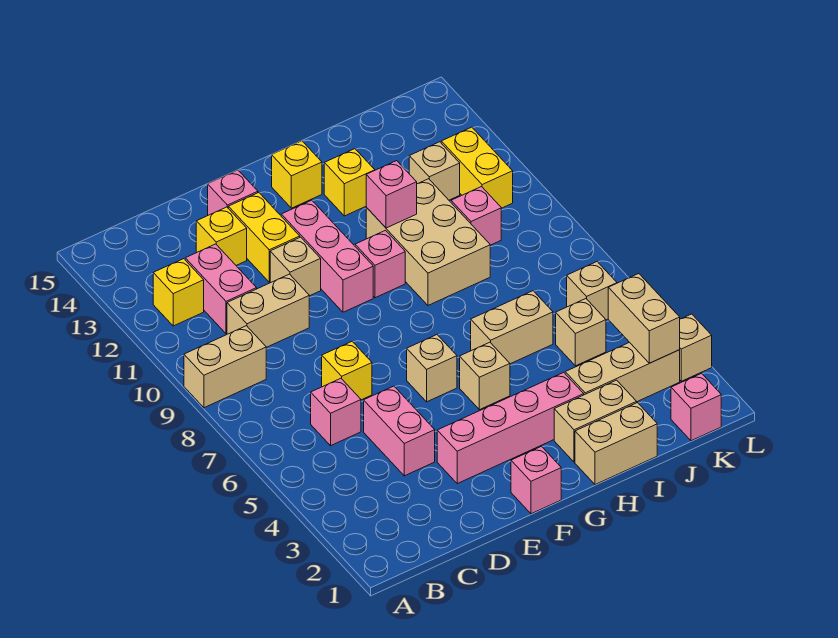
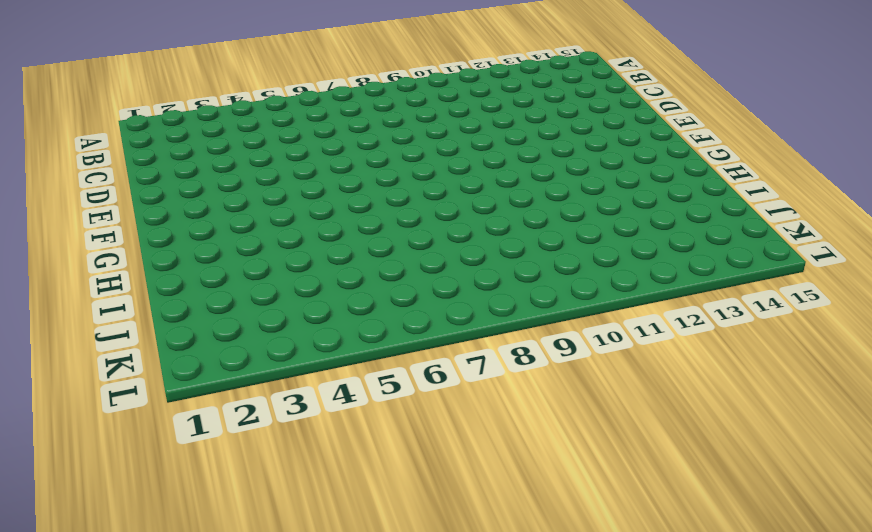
none -> tan brick A9:B9 level 1
none -> yellow brick B12 level 1
none -> pink brick C6 level 1
none -> tan brick C10:D10 level 1

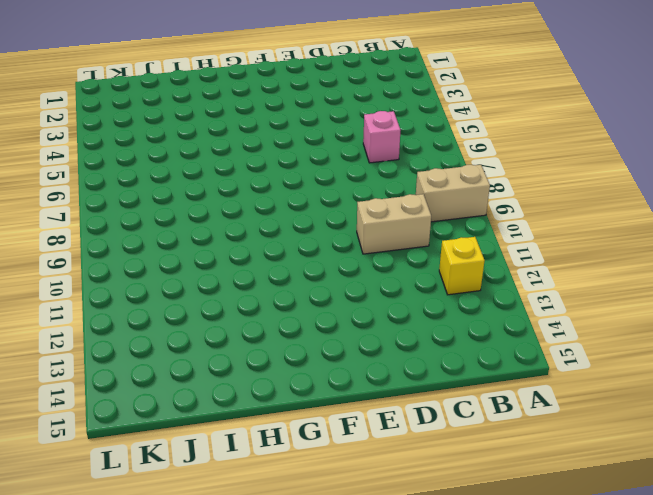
none -> pink brick C11:C12 level 1
none -> pink brick D4:D5 level 1
none -> yellow brick D7 level 1
none -> yellow brick D13 level 1

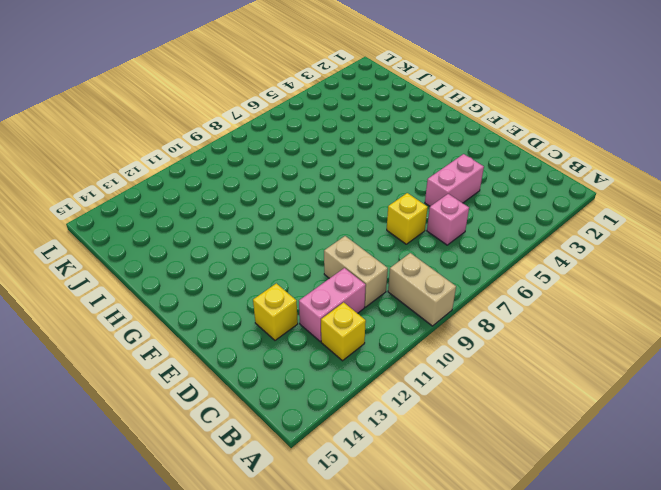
none -> pink brick E3:H3 level 1
none -> tan brick E11 level 1
none -> yellow brick E12:E13 level 1
none -> pink brick E14 level 1

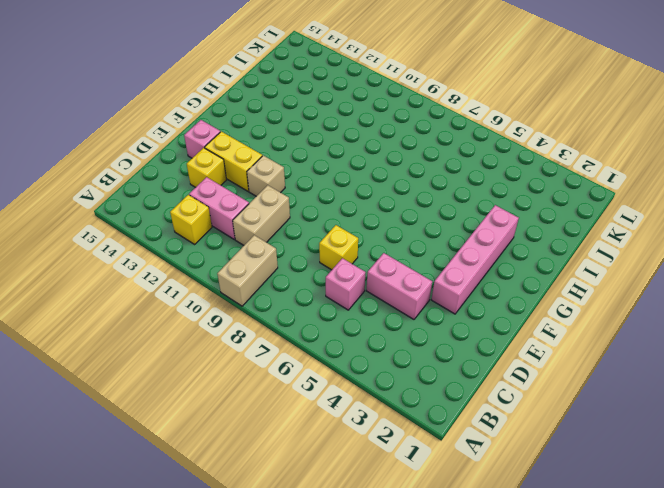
none -> pink brick F1 level 1
none -> tan brick F6 level 1
none -> pink brick F10:F12 level 1
none -> tan brick G5 level 1

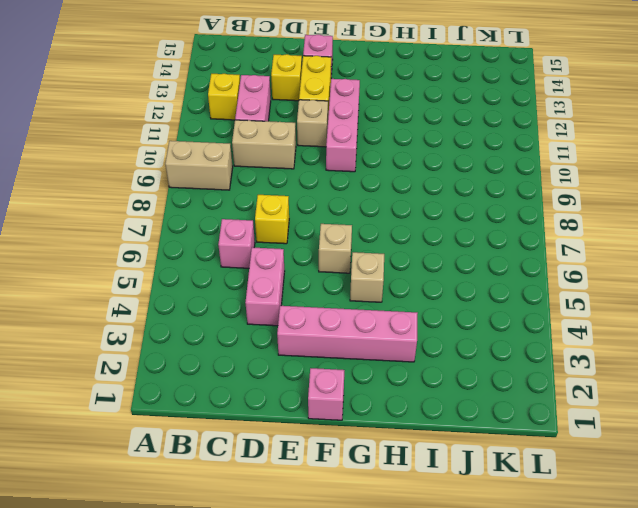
none -> pink brick G10 level 1
none -> yellow brick G14 level 1
none -> tan brick H1:I1 level 1
none -> tan brick H2:I2 level 1

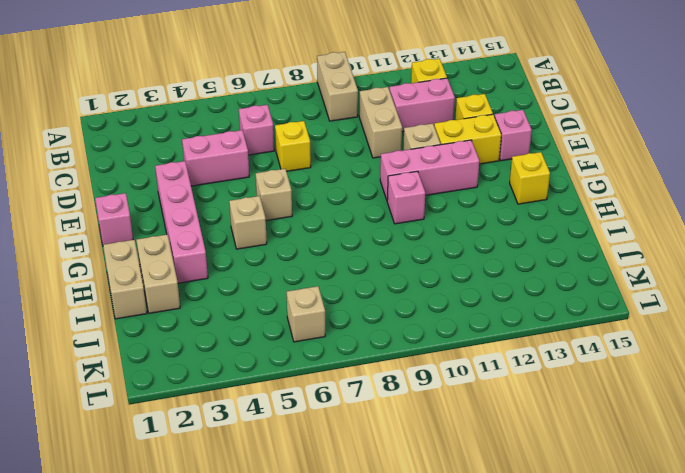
none -> tan brick H6:I6 level 1
none -> tan brick H9:I11 level 1
none -> yellow brick H13 level 1
none -> tan brick I3:K3 level 1

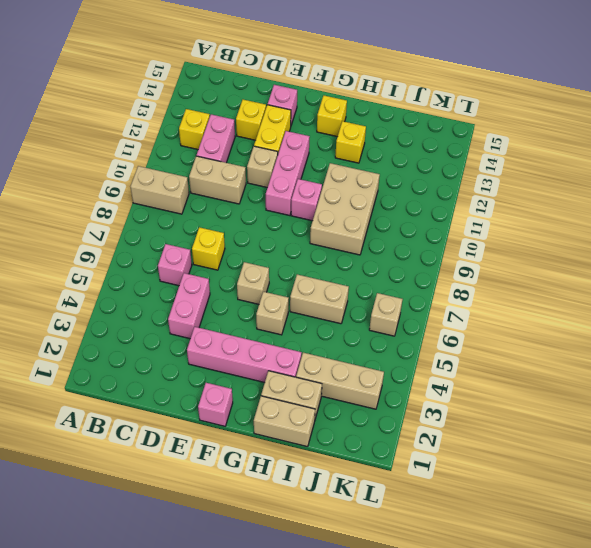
none -> tan brick J5 level 1
none -> pink brick J10 level 1
none -> tan brick J12 level 1
none -> pink brick K1 level 1

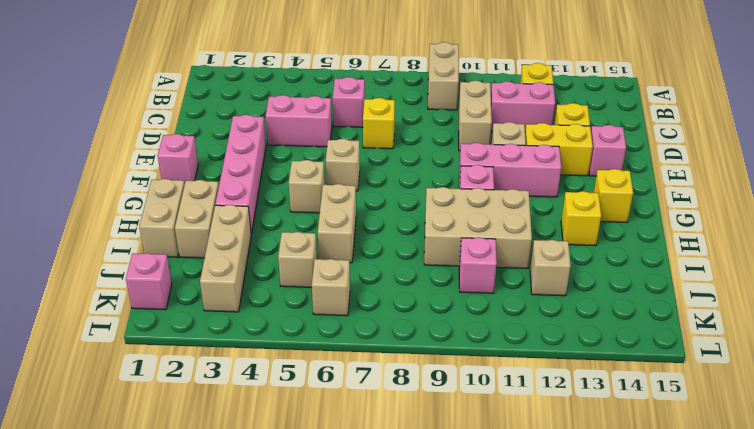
none -> yellow brick K11:K12 level 1
none -> tan brick L3 level 1
none -> pink brick H11 level 2
none -> tan brick K3:K4 level 2

